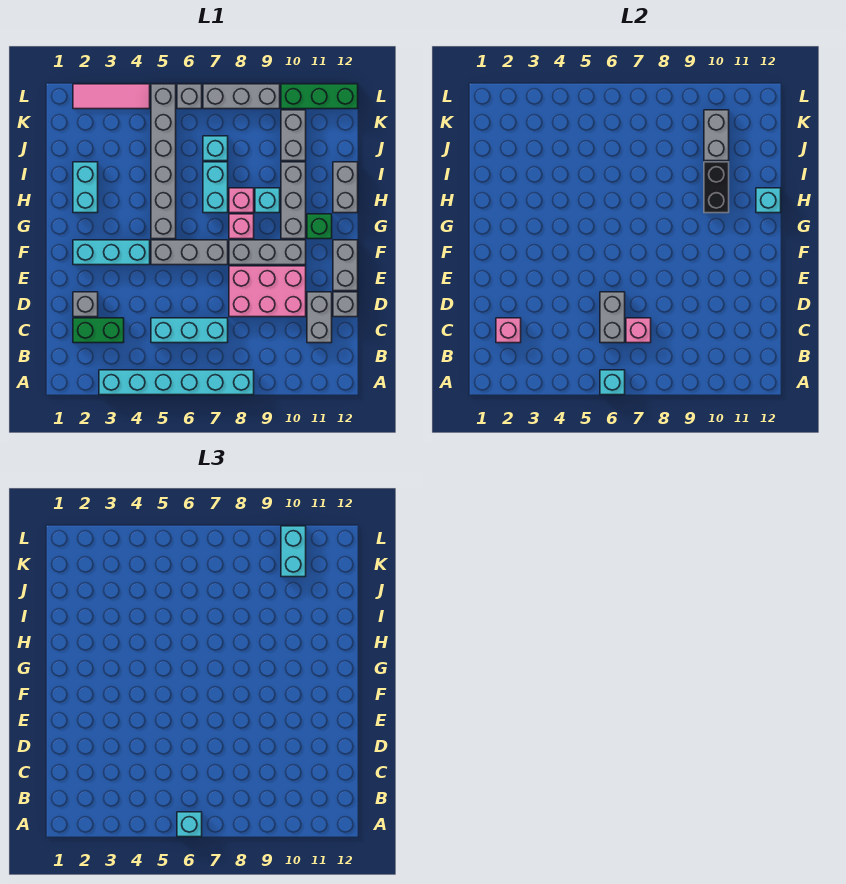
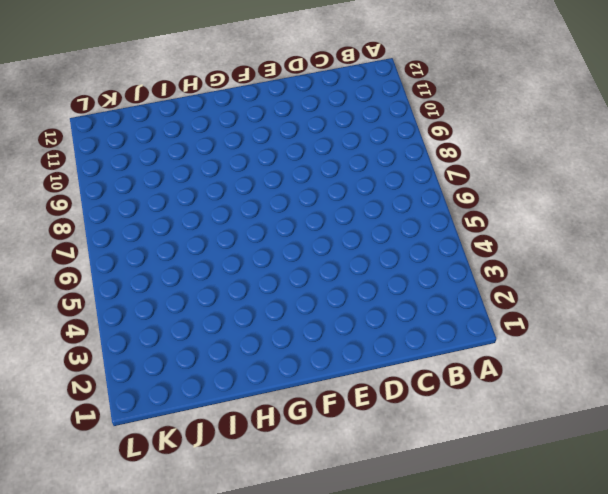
none -> cyan brick A3:A8 level 1
none -> green brick C2:C3 level 1
none -> cyan brick C5:C7 level 1
none -> grey brick C11:D11 level 1

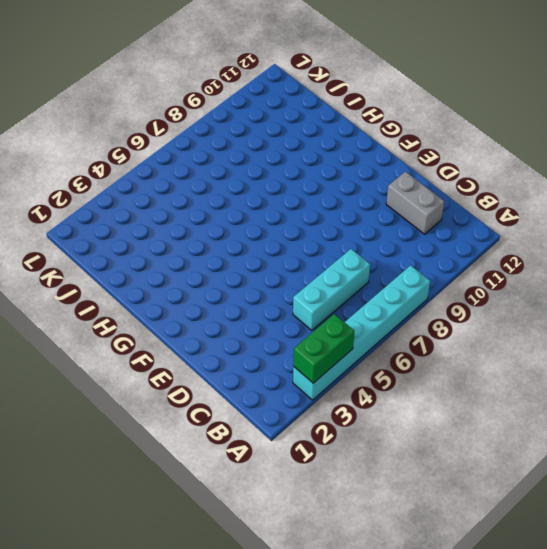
green brick A3:A4 level 2 -> green brick C2:C3 level 1
none -> grey brick D2 level 1
none -> pink brick D8:E10 level 1
none -> grey brick D12 level 1
none -> grey brick E12:F12 level 1

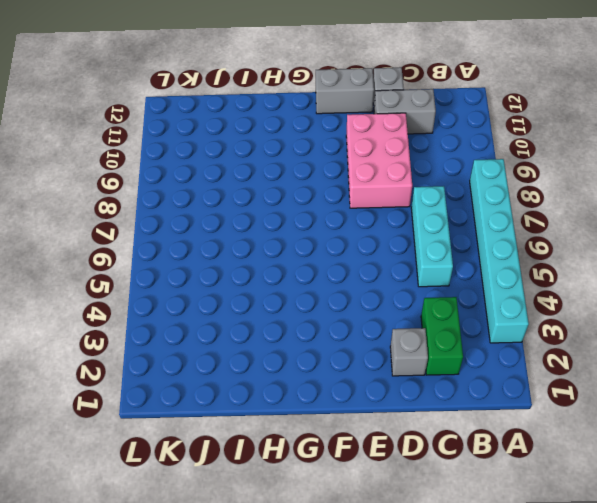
none -> cyan brick F2:F4 level 1
none -> grey brick F5:F7 level 1
none -> grey brick F8:F10 level 1
none -> grey brick G5:L5 level 1

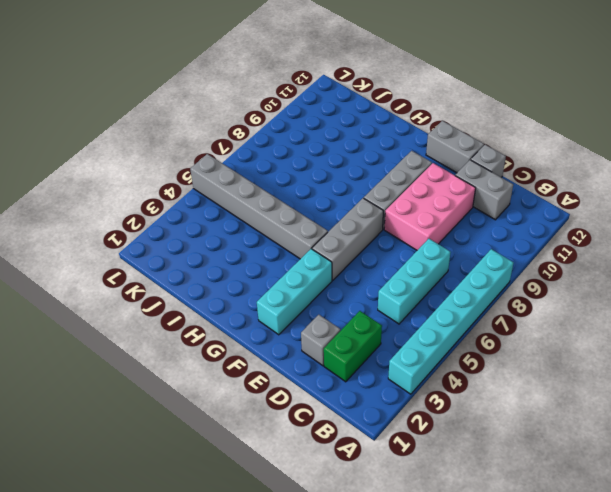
none -> pink brick G8 level 1
none -> grey brick G10:I10 level 1
none -> green brick G11 level 1
none -> cyan brick H2:I2 level 1

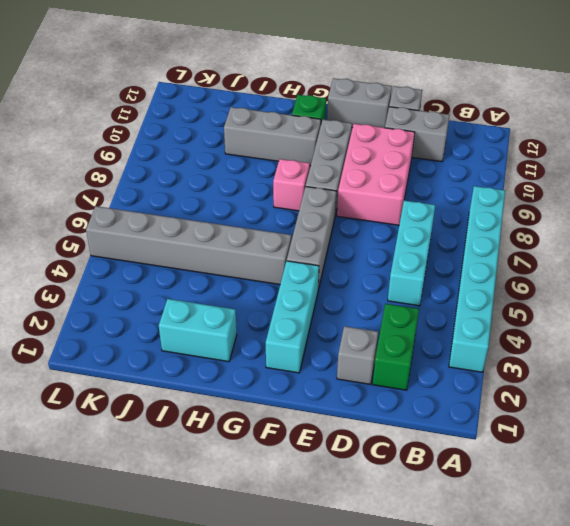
none -> cyan brick H7:I7 level 1
none -> pink brick H8 level 1
none -> cyan brick H9 level 1
none -> grey brick H12:I12 level 1

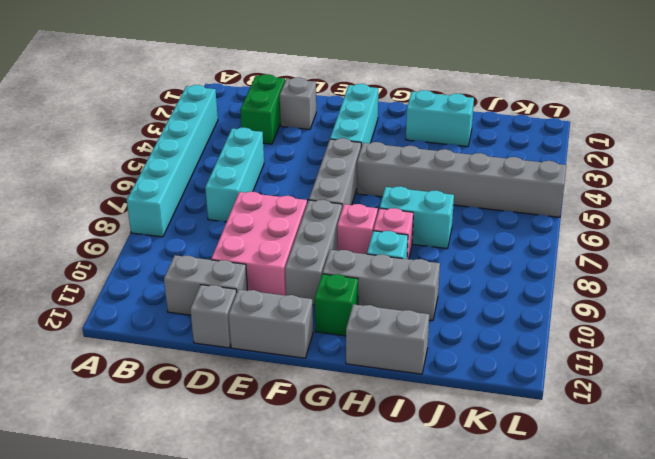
none -> cyan brick J7 level 1
none -> grey brick J10:K10 level 1
none -> pink tile L2:L4 level 1
none -> grey brick L6 level 1

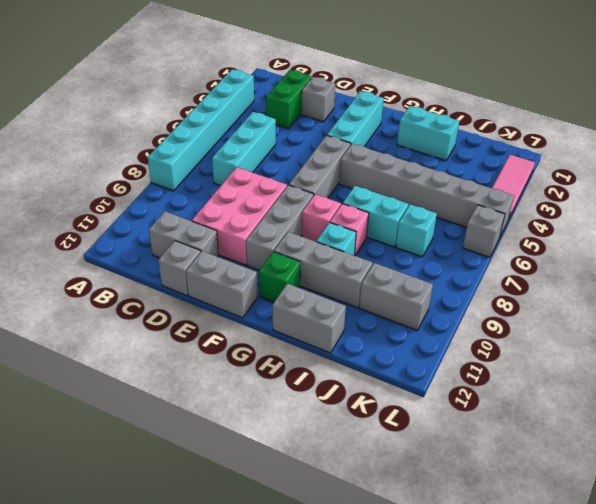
none -> grey brick L7:L9 level 1
none -> green brick L10:L12 level 1
none -> cyan brick A6 level 2
none -> pink brick C2 level 2

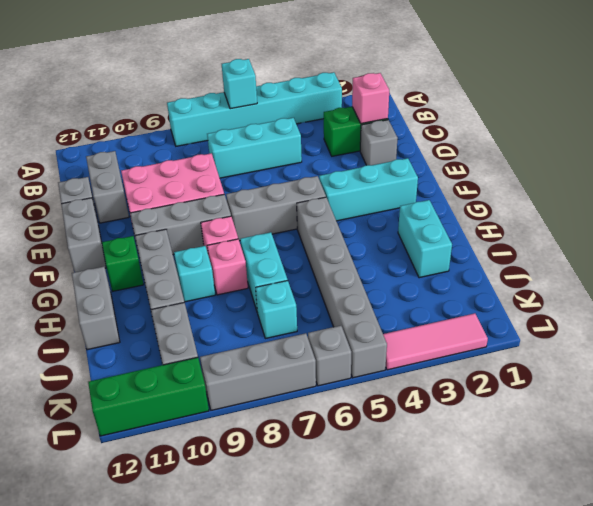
none -> grey brick C6:D6 level 2
none -> pink brick C7 level 2
none -> black brick H10:I10 level 2
none -> cyan brick H12 level 2

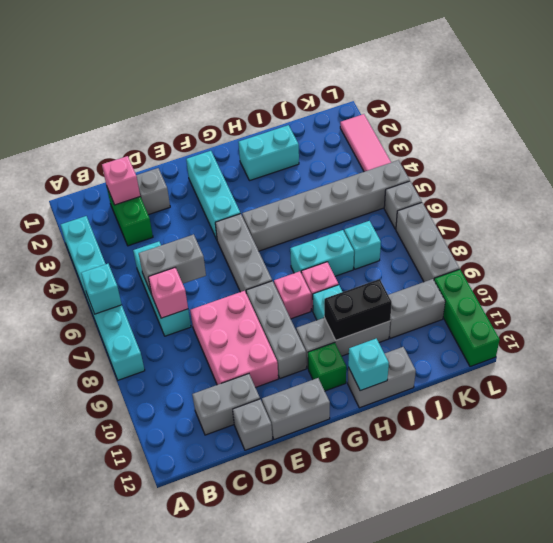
none -> grey brick J10:K10 level 2
none -> cyan brick A6 level 3
none -> cyan brick K10:L10 level 3

